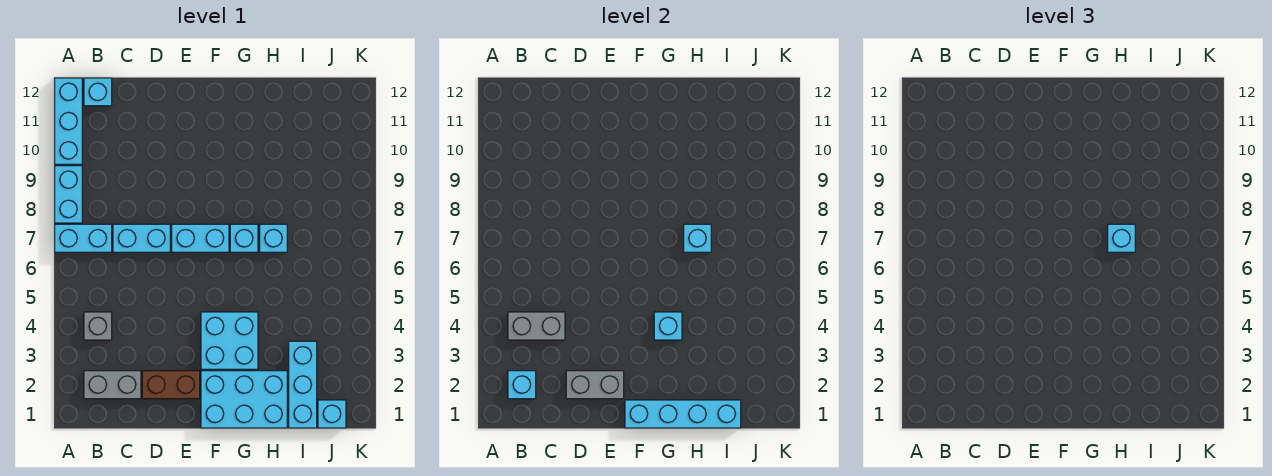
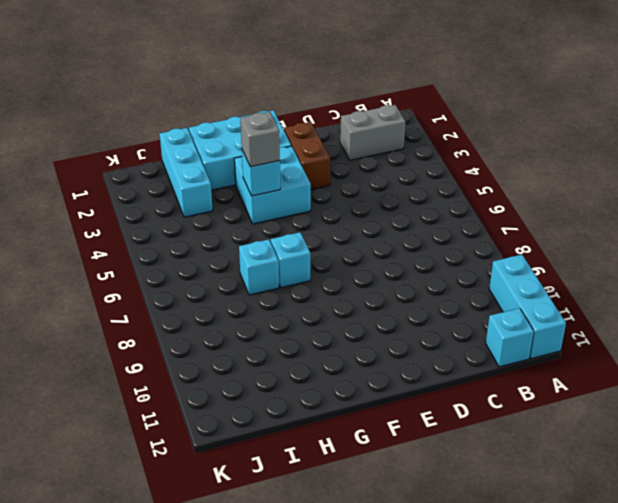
brown brick E2:E3 level 1 -> brown brick D2:E2 level 1
grey brick G4 level 3 -> grey brick B4 level 1
none -> cyan brick A7:B7 level 1
none -> cyan brick A8:A9 level 1
none -> cyan brick C7:D7 level 1

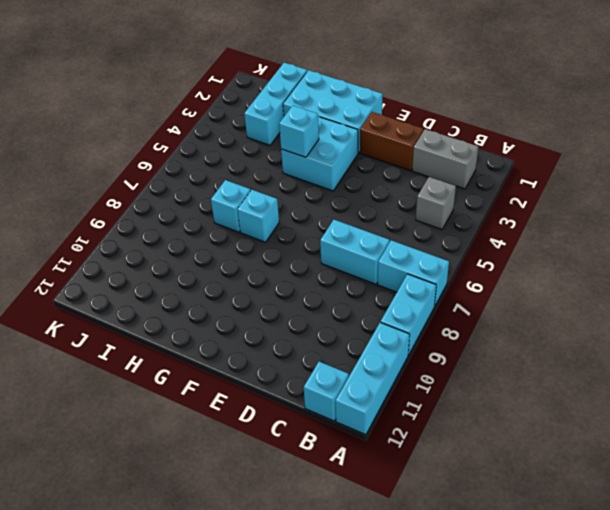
none -> cyan brick E7:F7 level 1
none -> cyan brick J1 level 1
none -> cyan brick B2 level 2

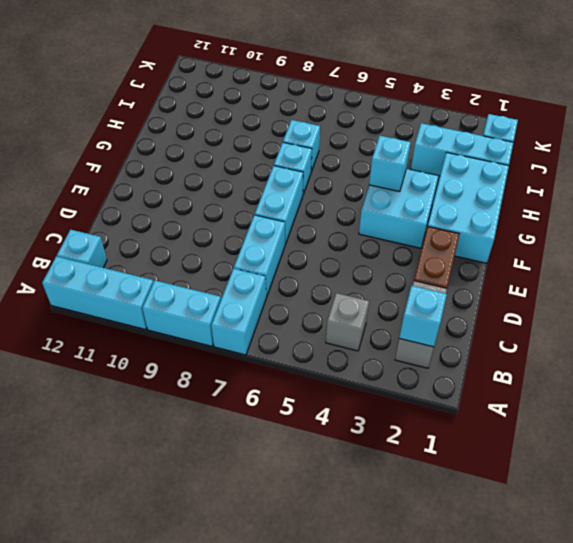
none -> grey brick B4:C4 level 2
none -> grey brick D2:E2 level 2
none -> cyan brick F1:I1 level 2

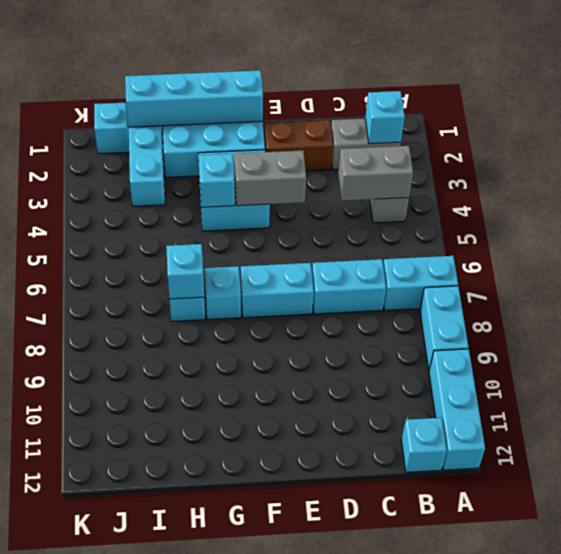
grey brick E4:F4 level 2 -> grey brick D2:E2 level 2
none -> cyan brick H7 level 3

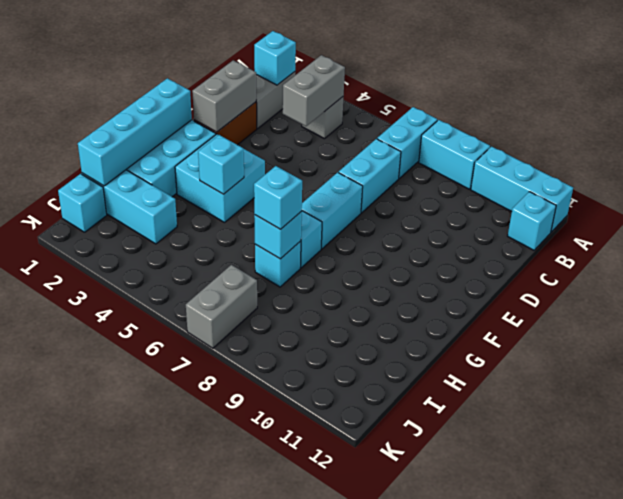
grey brick J7:K7 level 1 -> none

